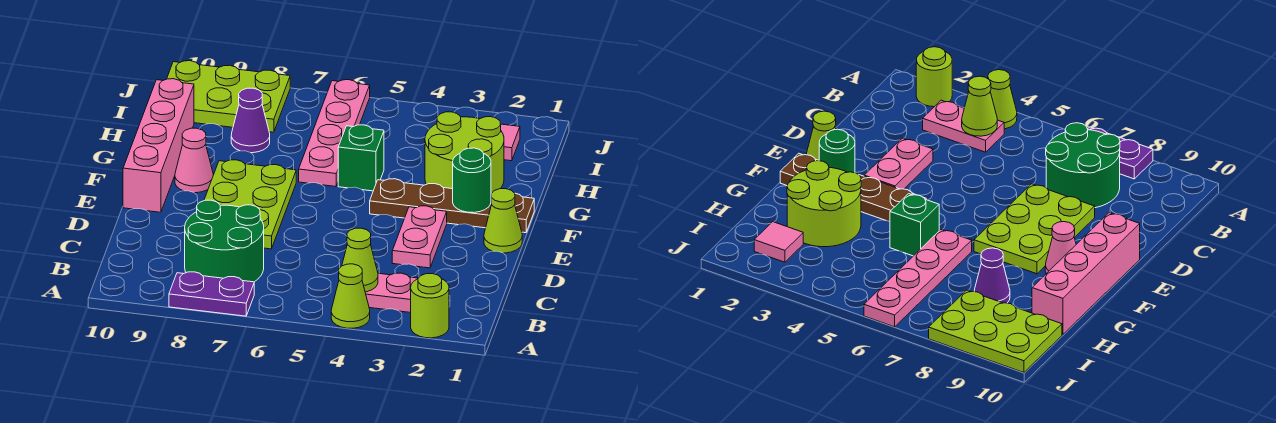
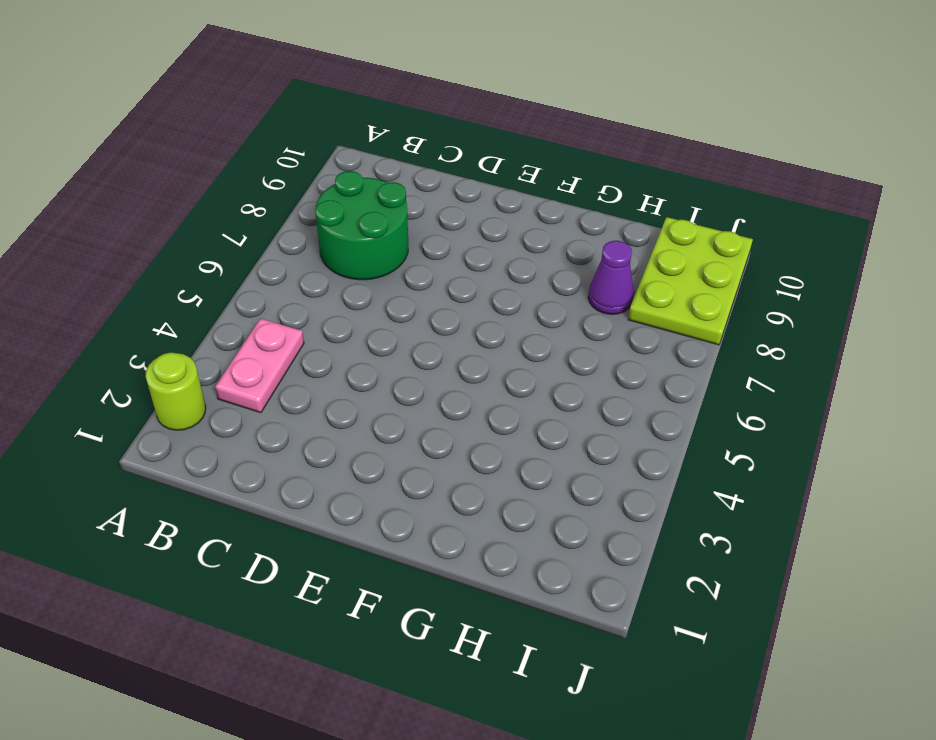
none -> lime cone A4 level 1
none -> purple plate A7:A8 level 1
none -> pink plate D3:E3 level 1

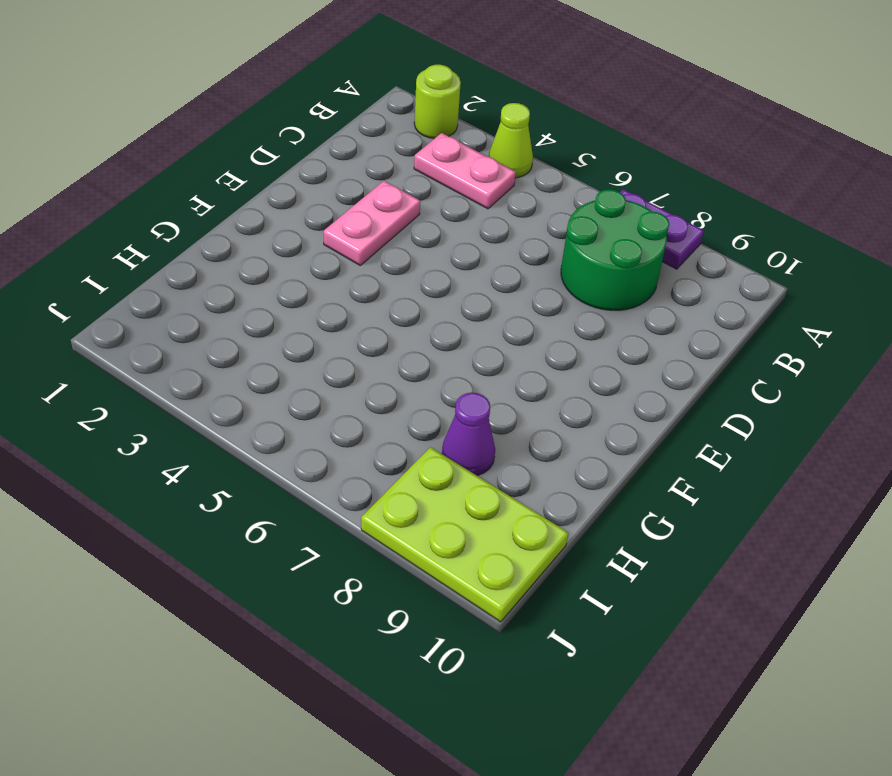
none -> lime plate D7:F8 level 1
none -> lime cone E1 level 1
none -> pink brick E10:H10 level 1

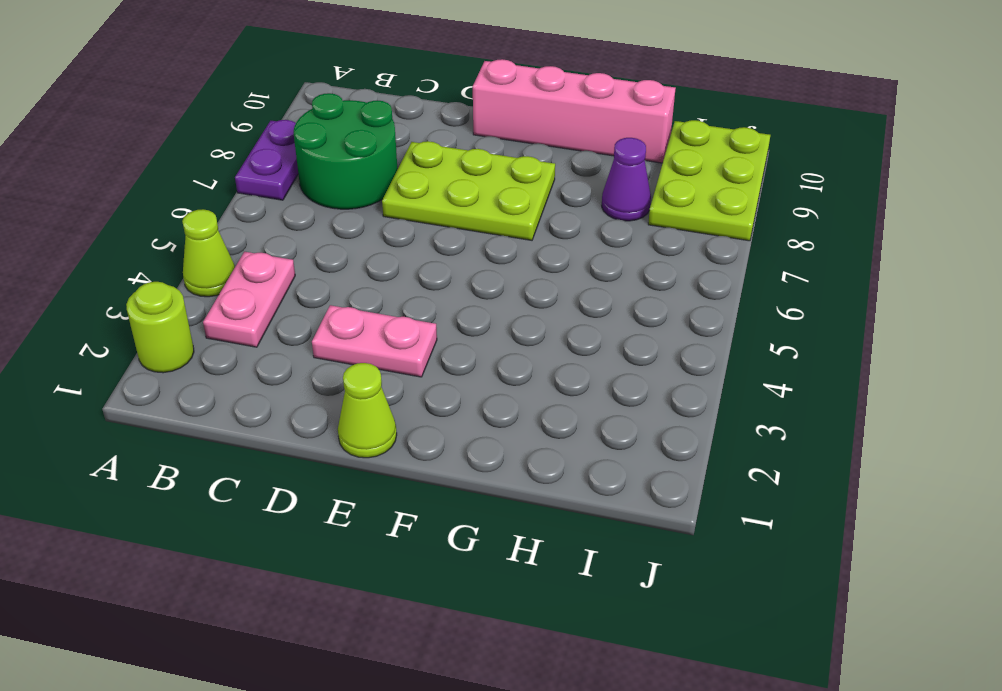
none -> brown plate F1:F4 level 1
none -> pink cone F9 level 1
none -> lime round brick G2:H3 level 1

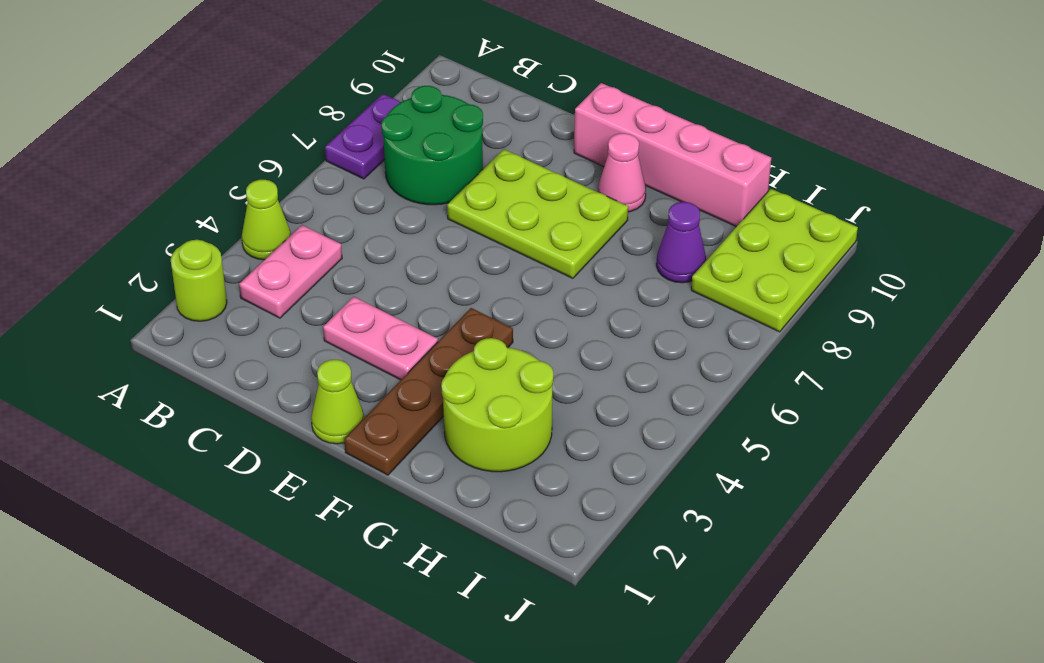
none -> green brick G5 level 1
none -> pink plate G6:J6 level 1
none -> pink tile I2 level 1

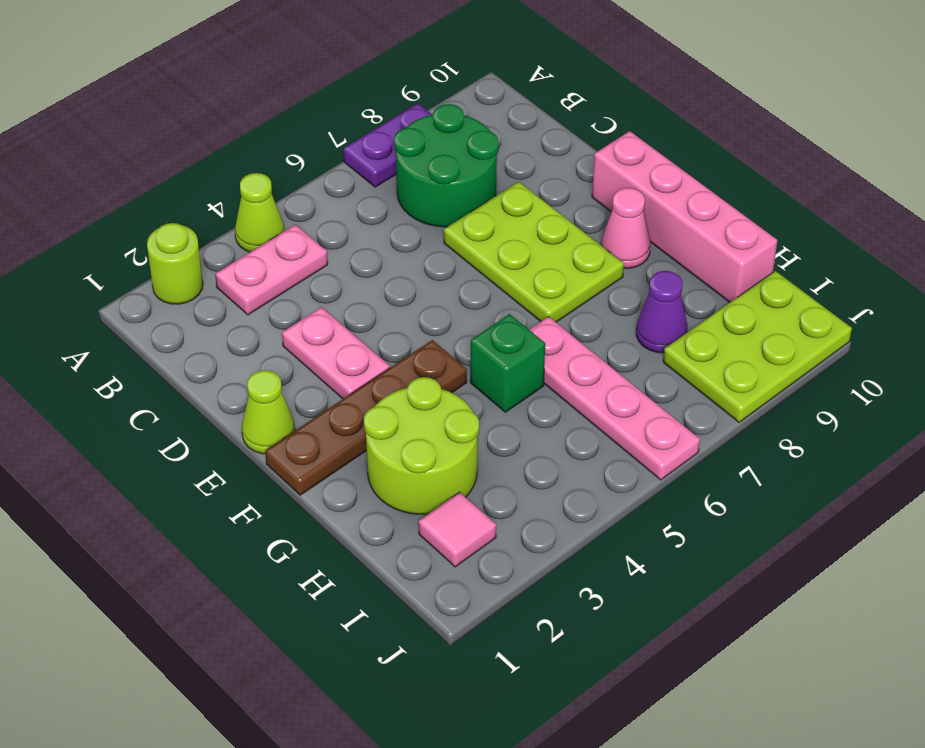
none -> lime cone B4 level 2
none -> green round brick F2 level 2

